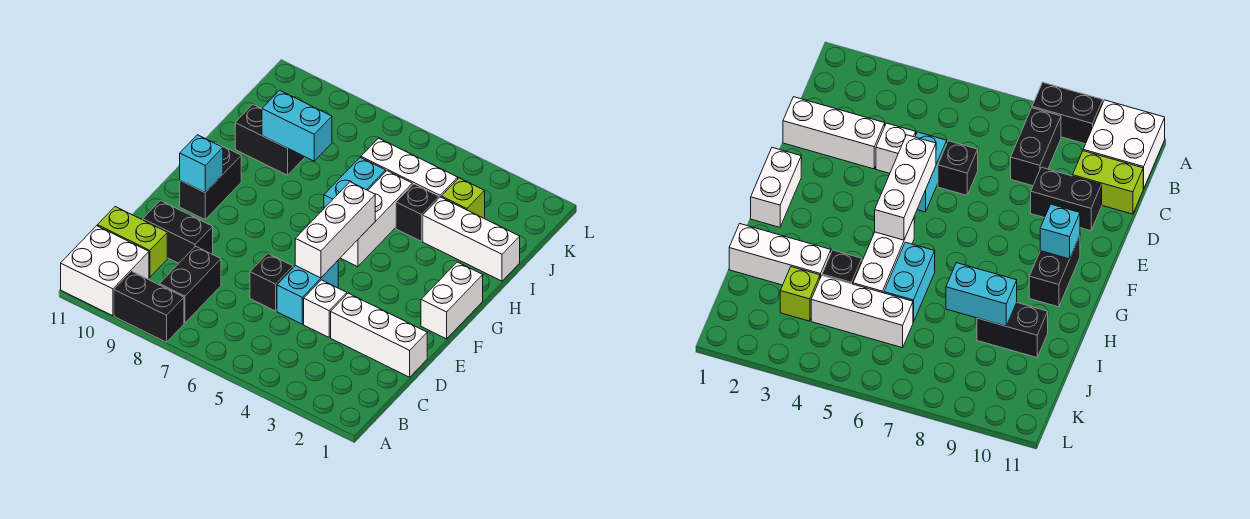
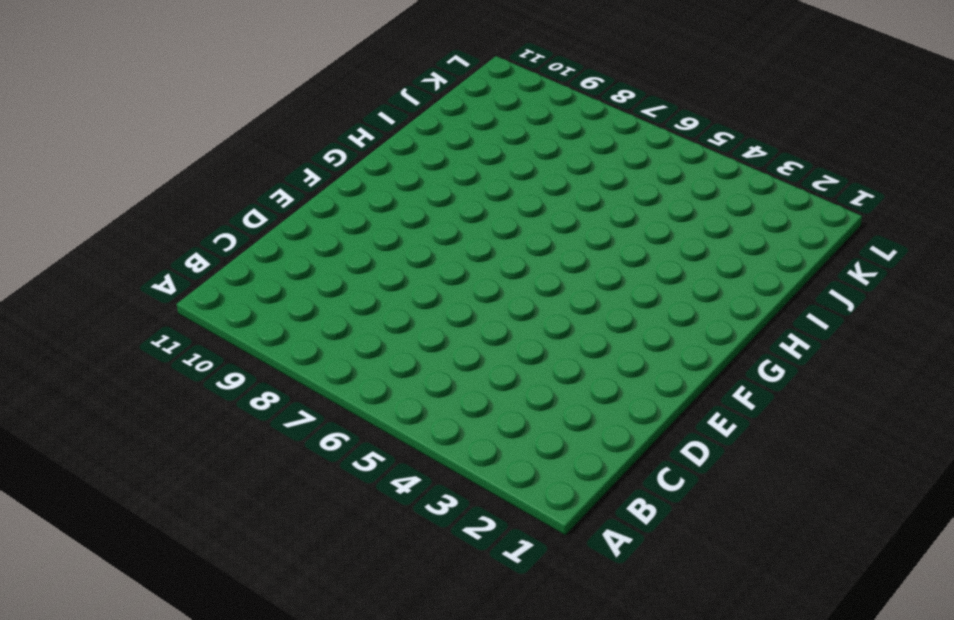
none -> black brick A8:A9 level 1
none -> white brick A10:B11 level 1
none -> black brick B8:C8 level 1

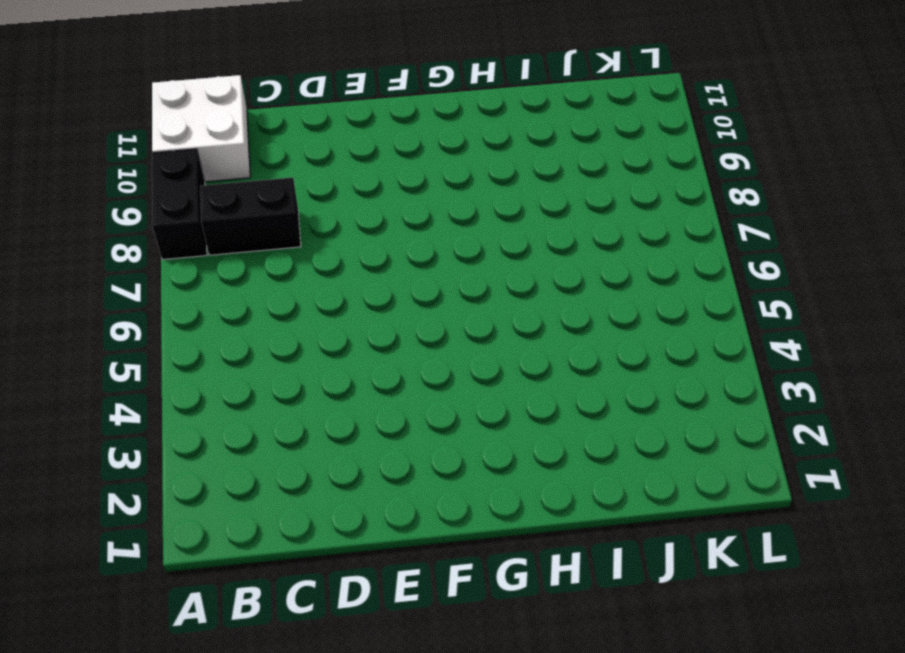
none -> lime brick C10:C11 level 1
none -> white brick D1:D3 level 1
none -> white brick D4 level 1

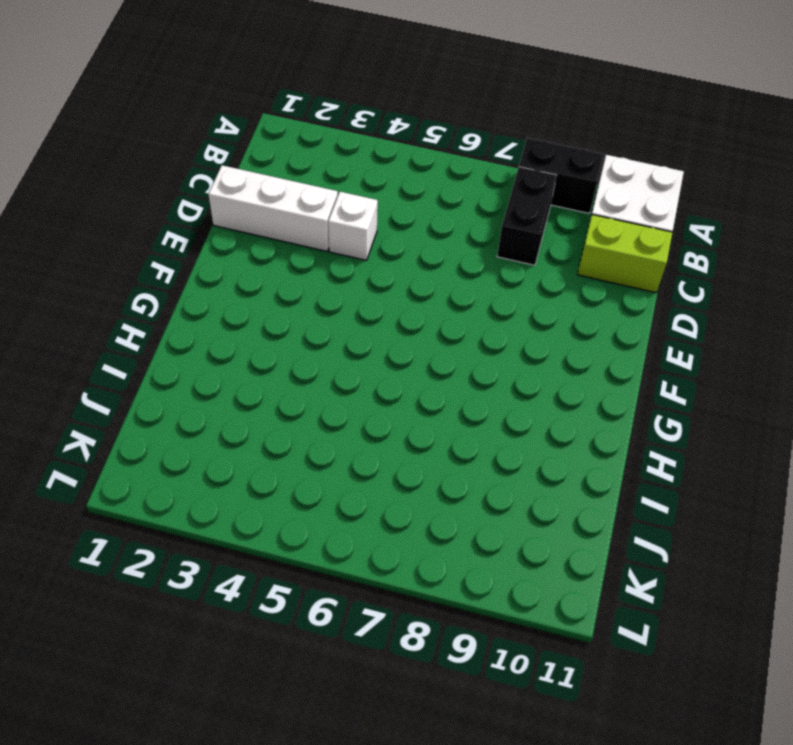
none -> cyan brick D5:E5 level 1
none -> black brick D6 level 1
none -> black brick D9:D10 level 1

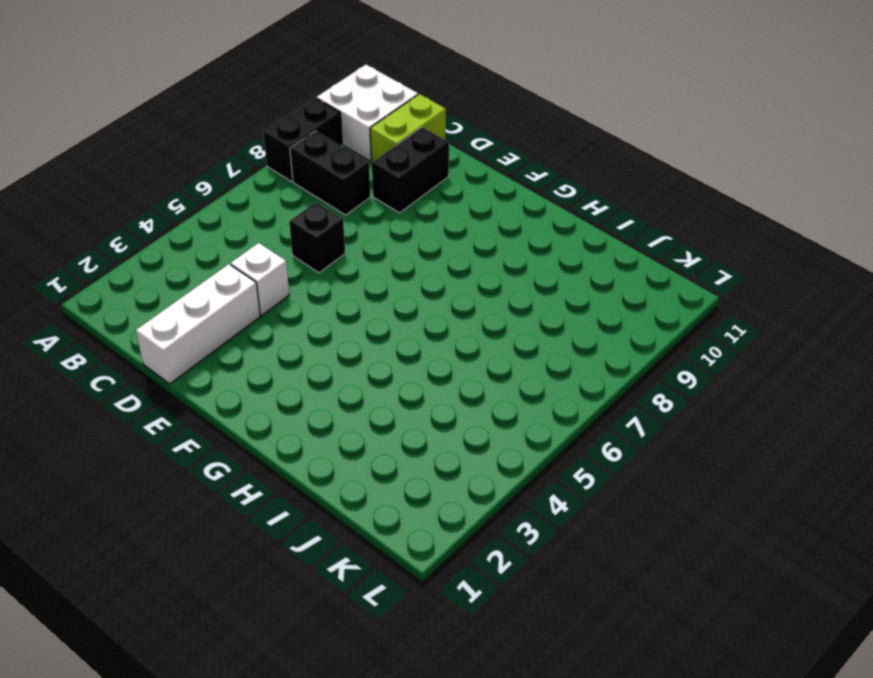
none -> cyan brick D5:E5 level 1
none -> white brick F1:G1 level 1
none -> black brick F10:G10 level 1

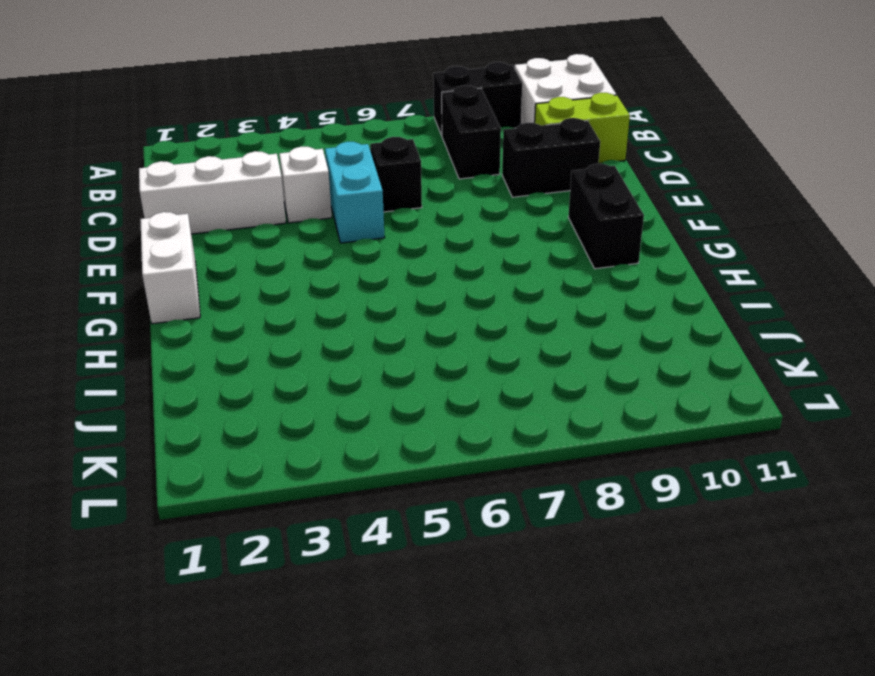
none -> white brick G5:I5 level 1
none -> cyan brick H6:I6 level 1
none -> white brick I1:I3 level 1

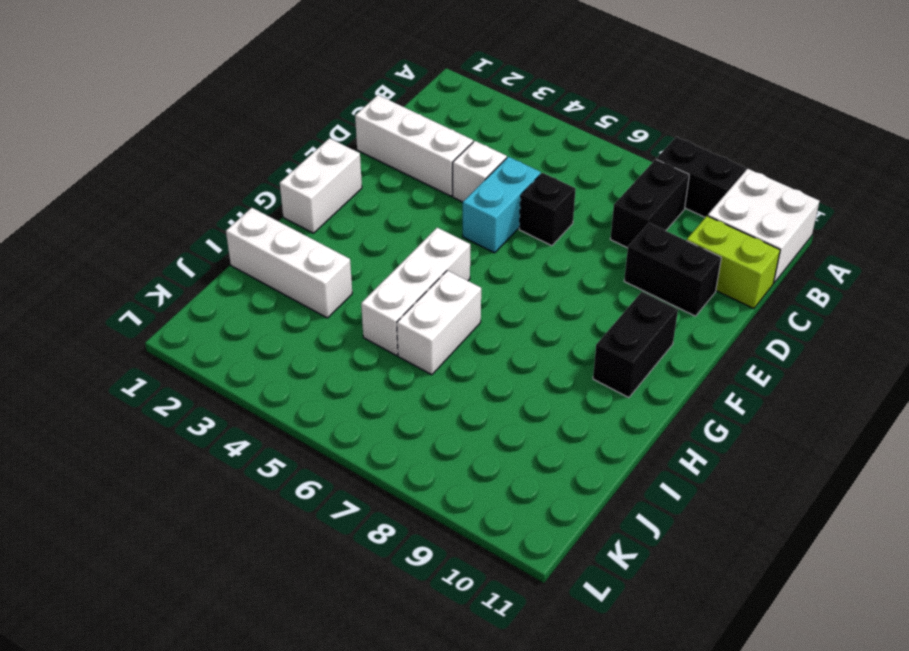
white brick H6:I6 level 1 -> cyan brick H6:I6 level 1
none -> black brick I4 level 1
none -> black brick I9:I10 level 1
none -> lime brick J3 level 1

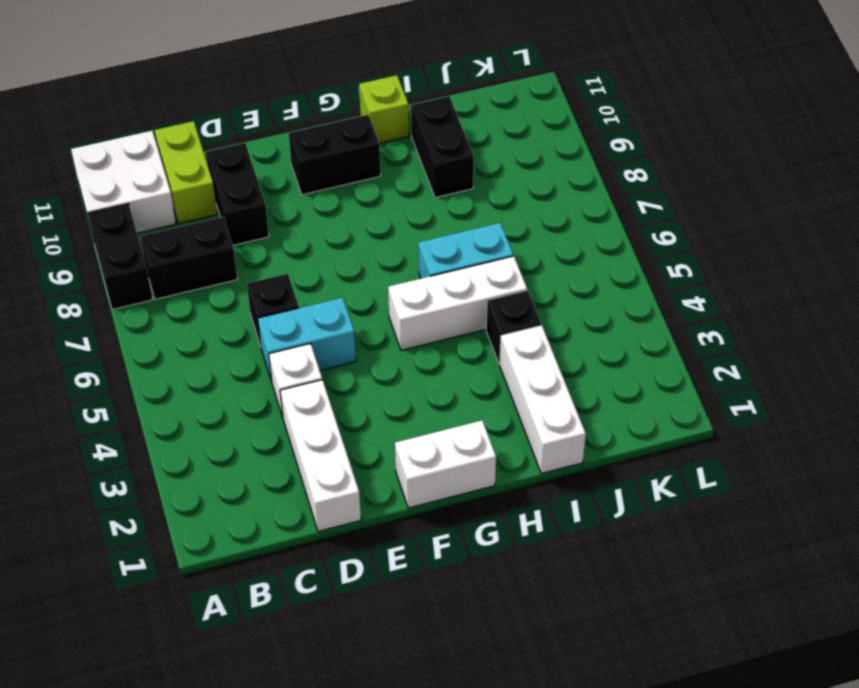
lime brick H11 level 1 -> lime brick J3 level 1
none -> white brick J4:J6 level 1
none -> white brick E5:G5 level 2
none -> cyan brick F10 level 2

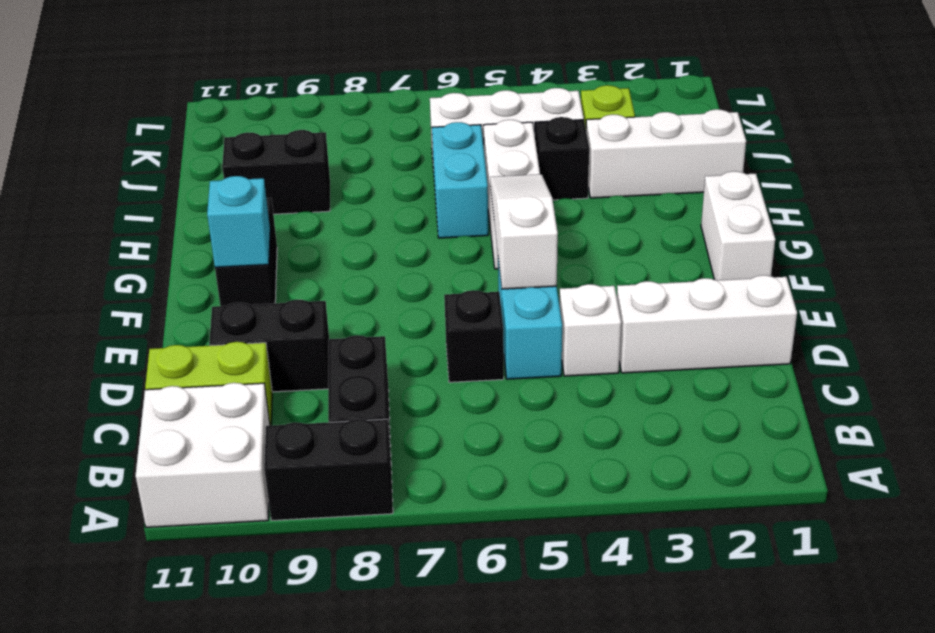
white slope E5:G5 level 2 top E -> white brick E5:G5 level 2
none -> cyan brick I8:I9 level 2

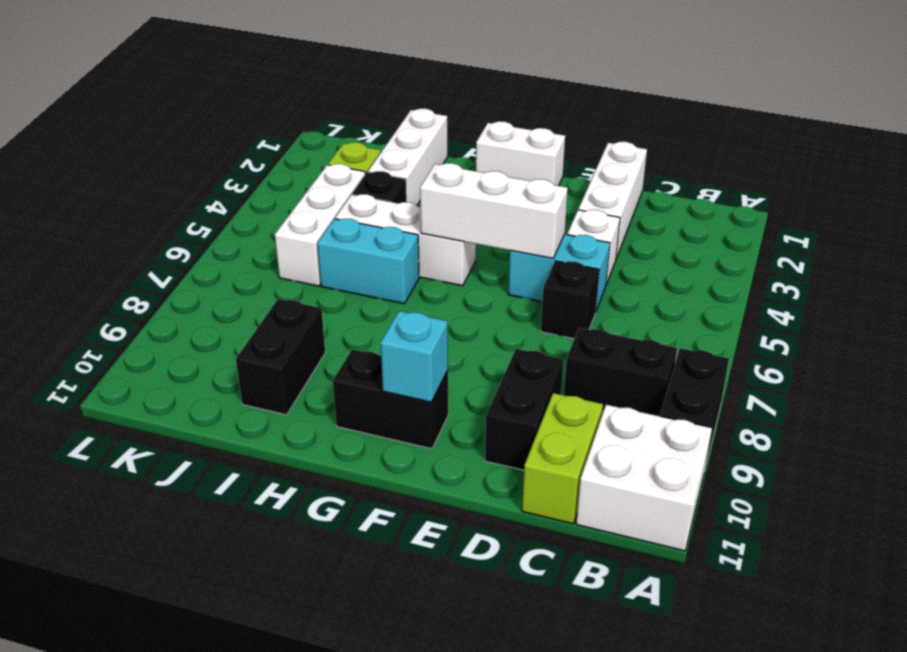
none -> cyan brick I8:I9 level 2

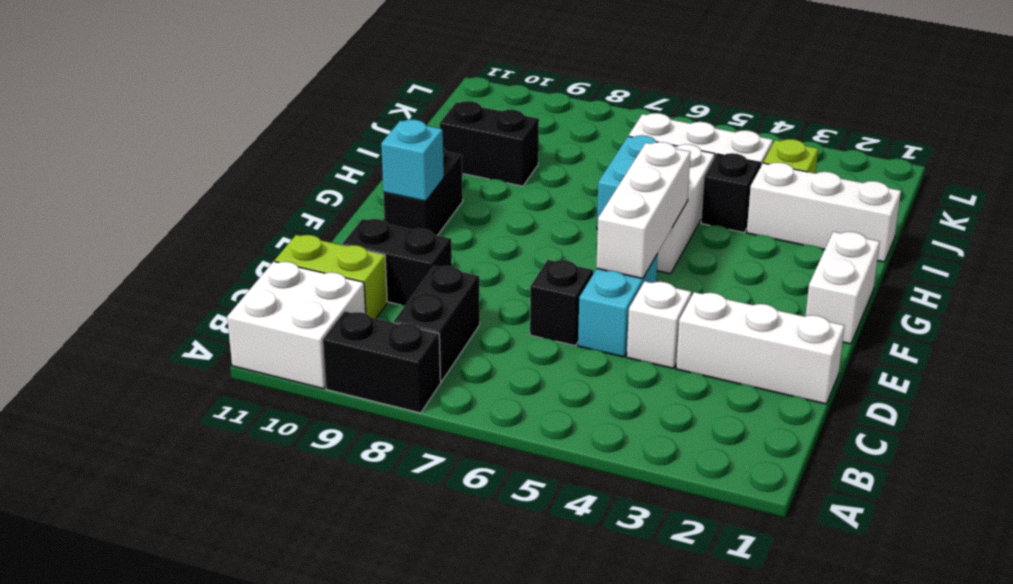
none -> cyan brick I8:I9 level 2

